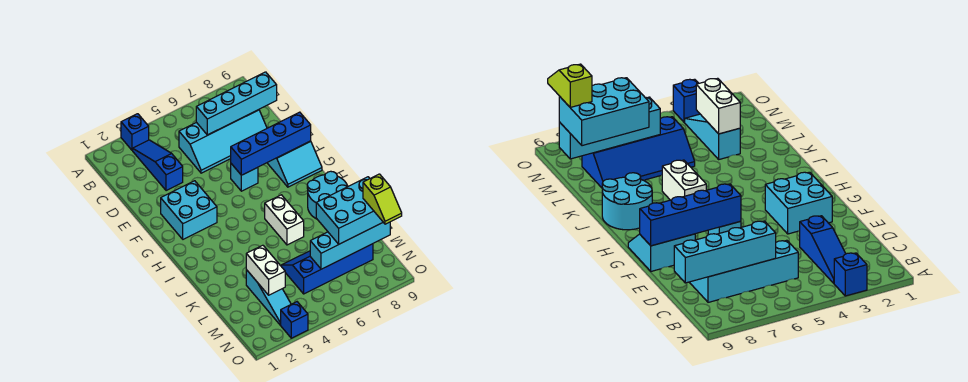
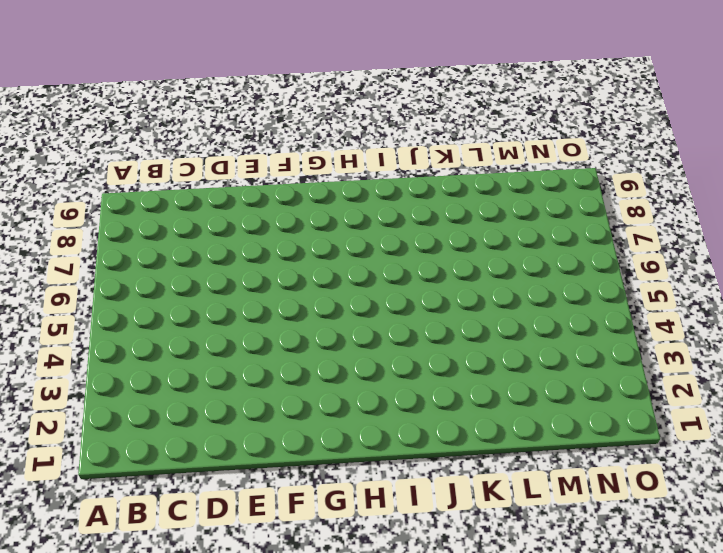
none -> blue brick A3 level 1
none -> blue slope B3:D3 level 1 top D
none -> cyan slope C5:D8 level 1 top C

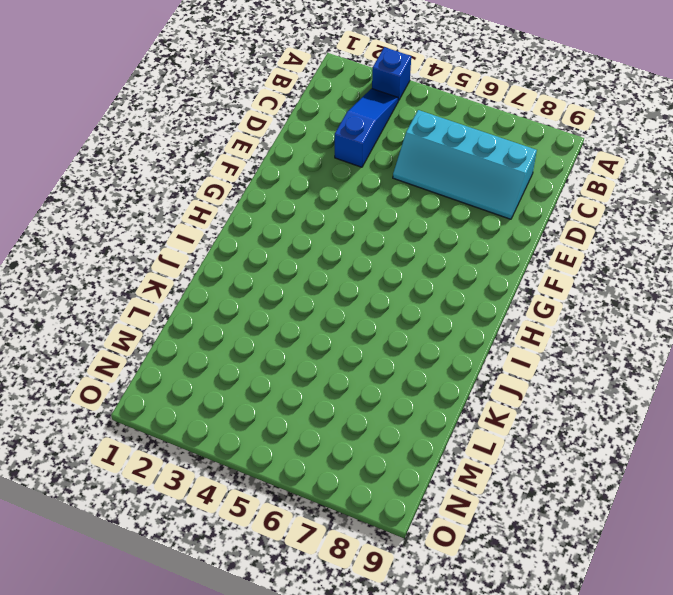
none -> cyan brick F2:G3 level 1
none -> cyan brick F6 level 1
none -> cyan slope F8:G9 level 1 top F

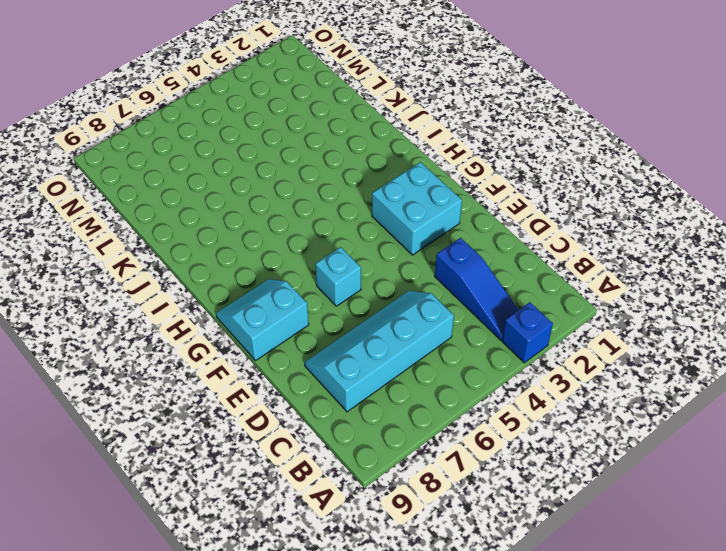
none -> white brick I6:J6 level 1
none -> cyan round brick I8:J9 level 1
none -> cyan slope L3:N3 level 1 top L

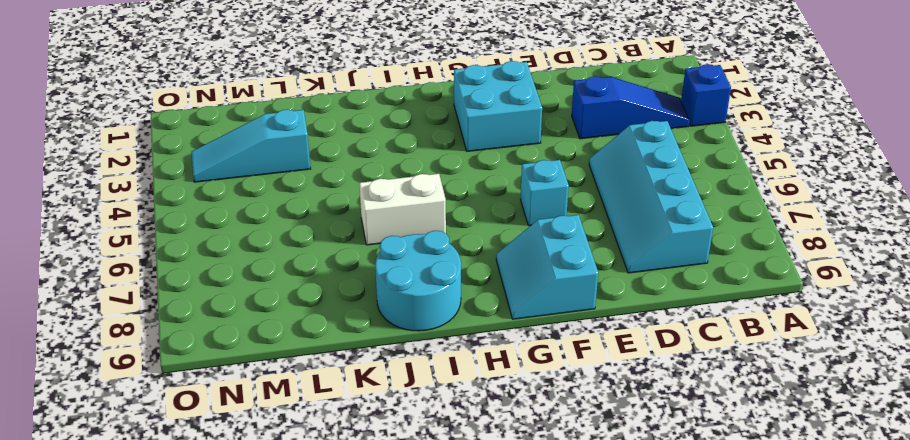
none -> blue slope L5:M8 level 1 top M
none -> blue brick O3 level 1
none -> cyan brick C6:C9 level 2

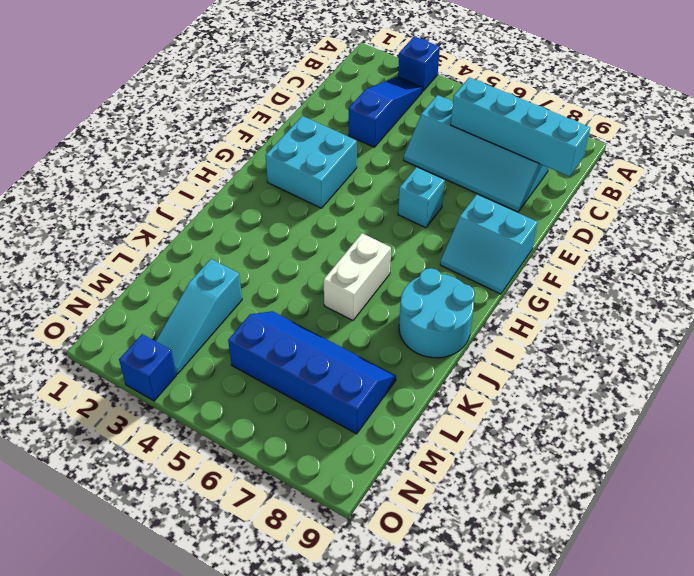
none -> blue brick F6:F9 level 2
none -> white brick L3:M3 level 2
none -> cyan brick M6:M9 level 2

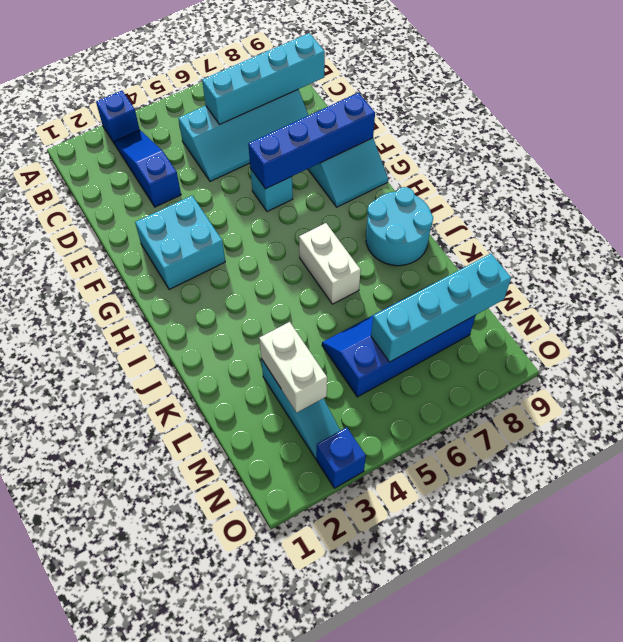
none -> cyan brick L7:M9 level 3
none -> lime slope M9:N9 level 4 top M

